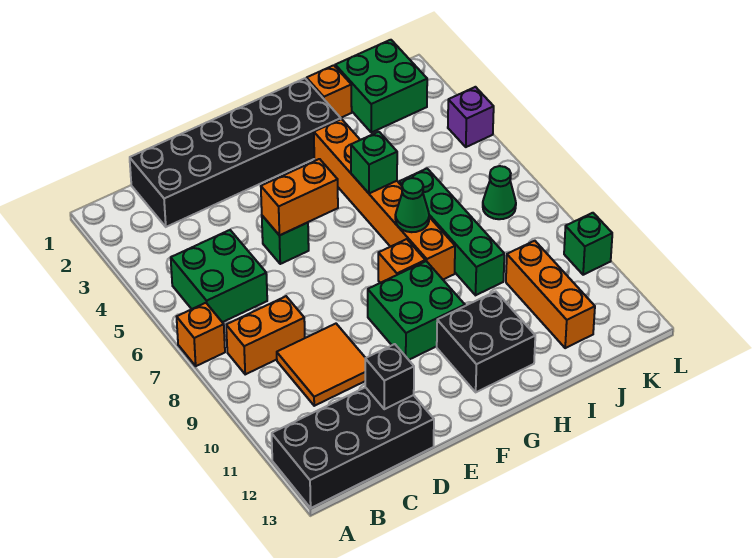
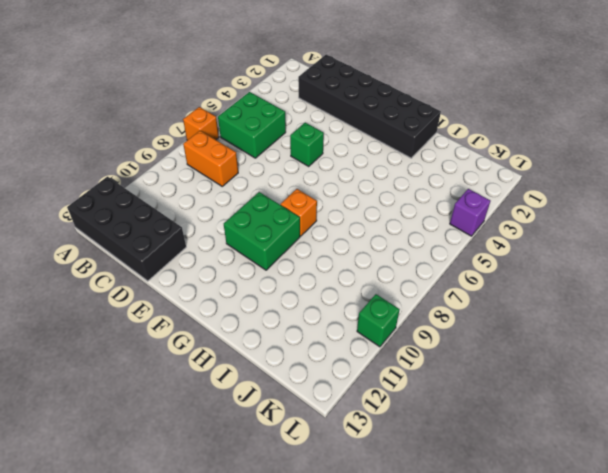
none -> orange tile C9:D10 level 1
none -> black brick G11:H12 level 1
none -> orange brick H3:H8 level 1

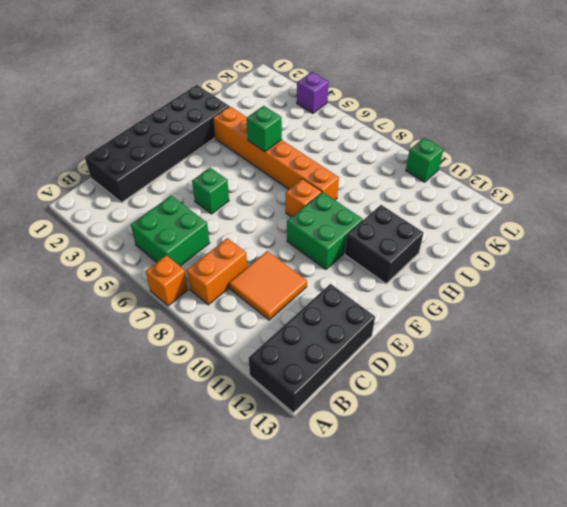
none -> orange brick I1 level 1
none -> green brick I6:I9 level 1
none -> green brick J1:K2 level 1

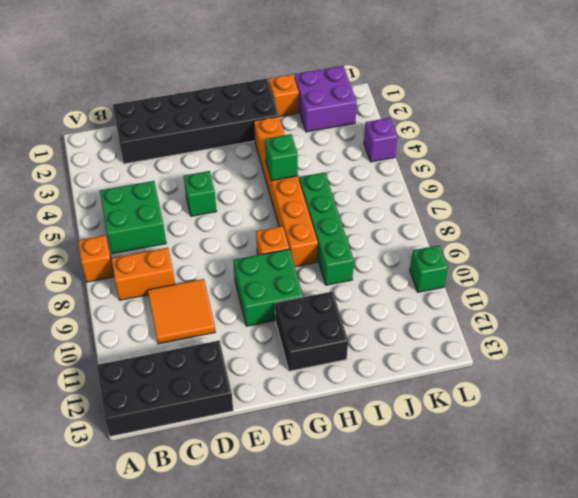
purple brick J1:K2 level 1 -> green brick J1:K2 level 1
none -> orange brick J10:J12 level 1
none -> green cone K7 level 1
none -> black brick D12 level 2

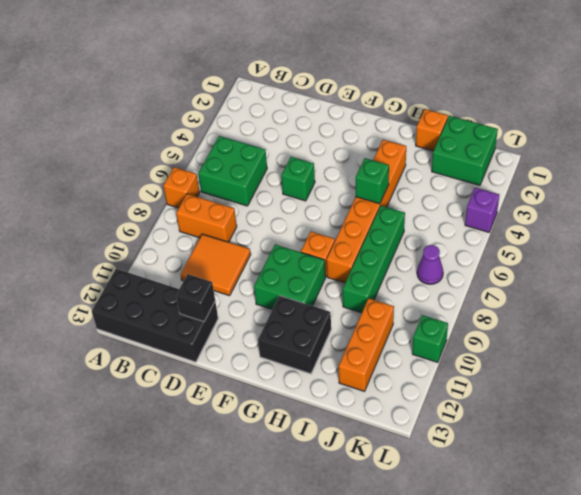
purple cone K7 level 1 -> green cone K7 level 1
none -> black brick C1:H2 level 1
none -> orange brick E5:F5 level 2
none -> green cone H7 level 2

